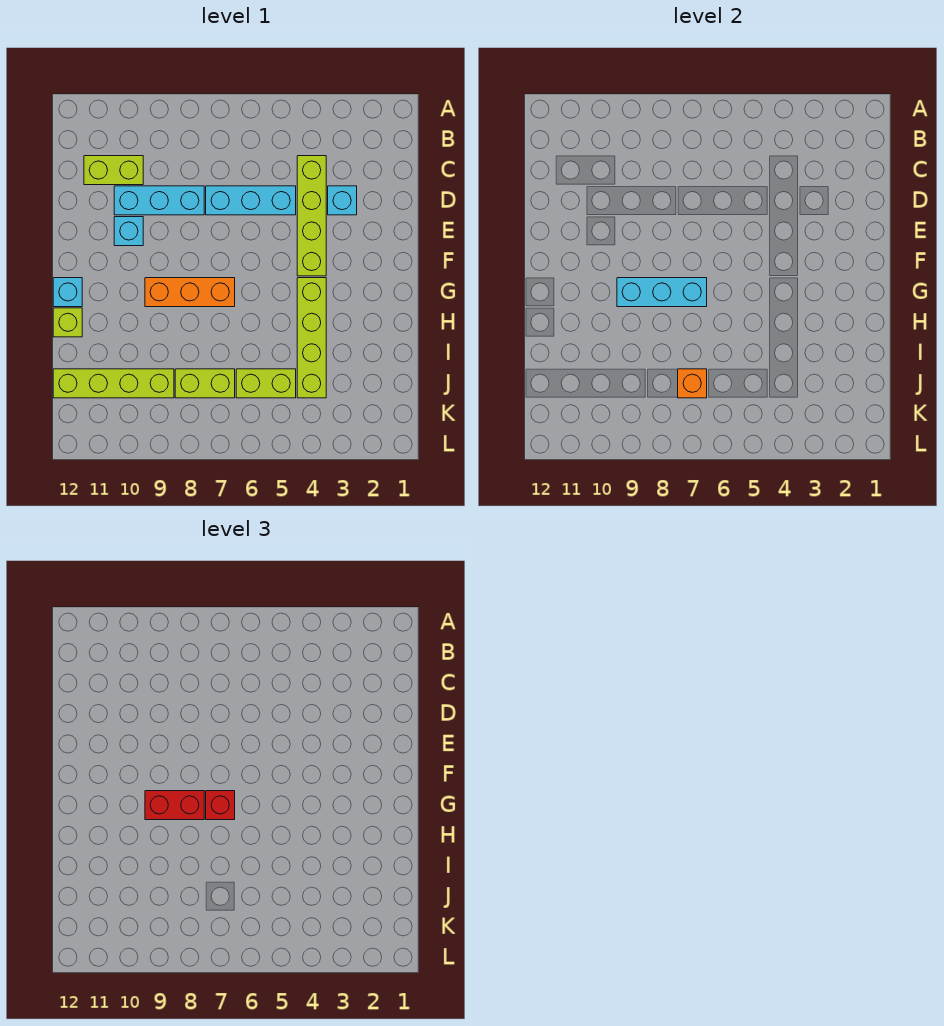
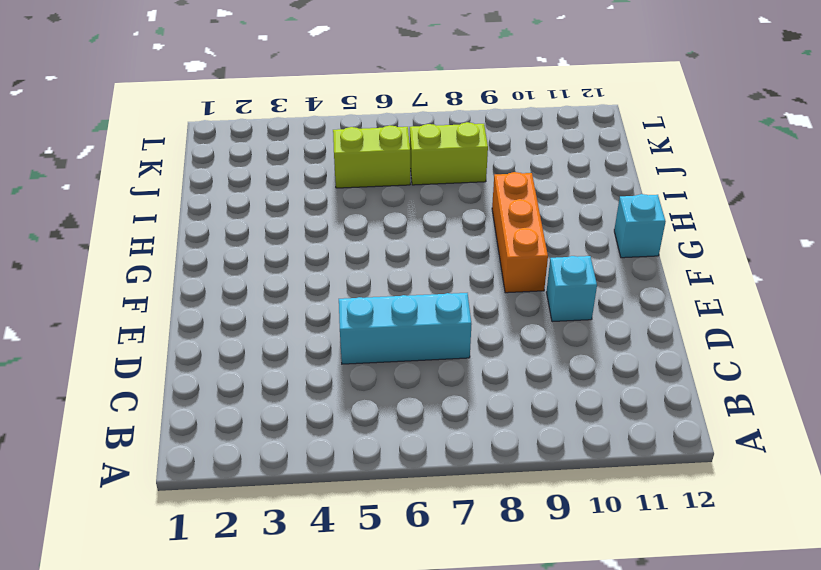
orange brick F9:H9 level 1 -> orange brick G7:G9 level 1
none -> lime brick C4:F4 level 1
none -> lime brick C10:C11 level 1
none -> cyan brick D3 level 1

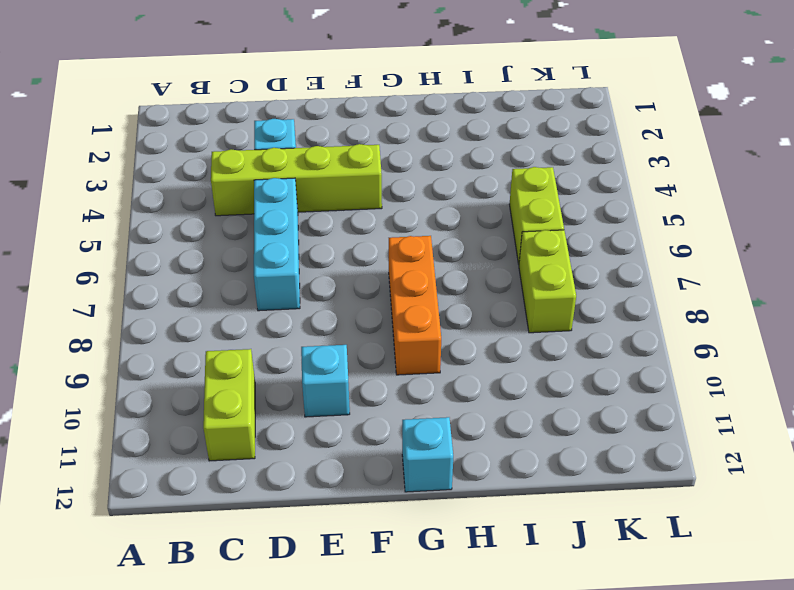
none -> cyan brick D8:D10 level 1
none -> lime brick G4:J4 level 1
none -> lime brick H12 level 1

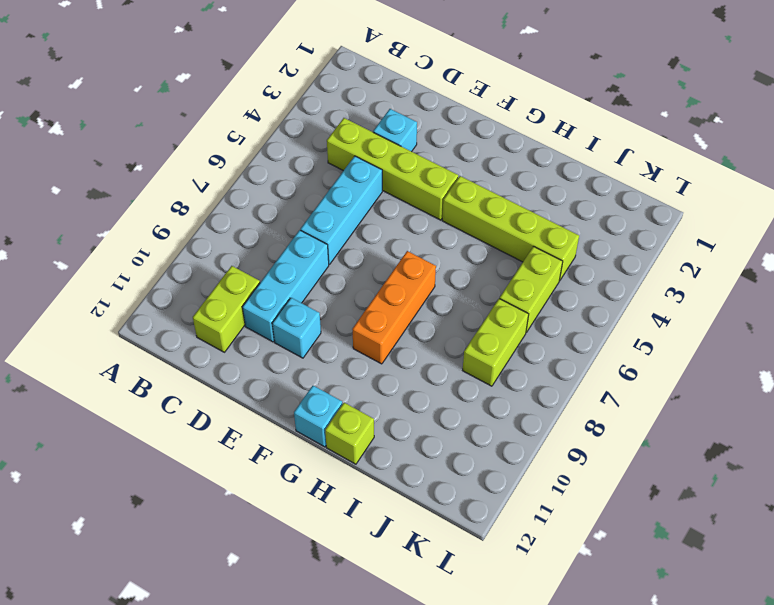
none -> lime brick J9:J12 level 1
none -> cyan brick G7:G9 level 2
none -> orange brick J7 level 2

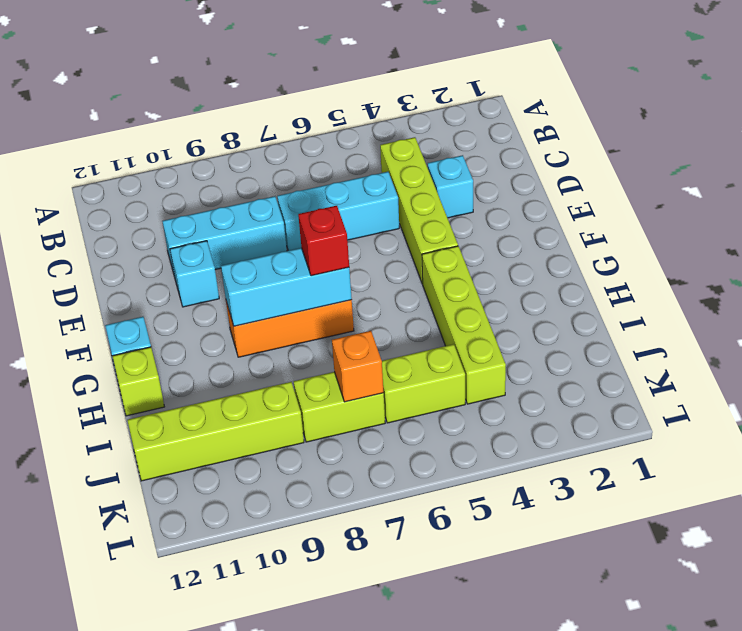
none -> lime brick C10:C11 level 1
none -> red brick G8:G9 level 3

